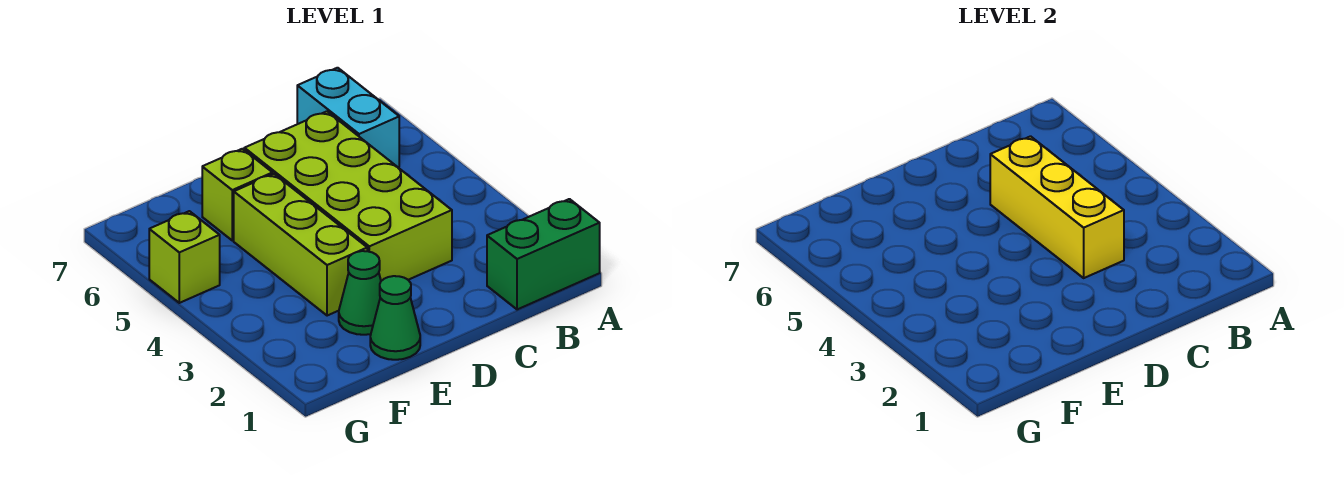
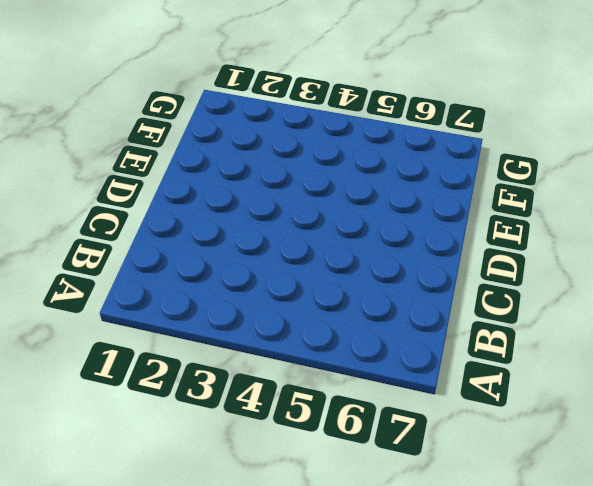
none -> green brick A1:B1 level 1
none -> cyan brick B6:B7 level 1

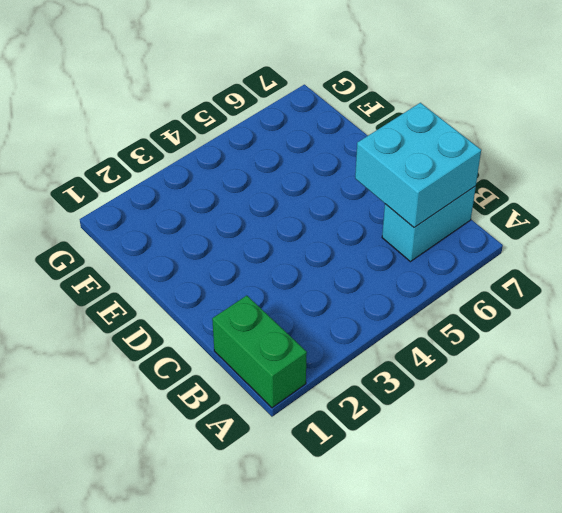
cyan brick B6:C7 level 2 -> none
none -> lime brick C3:D6 level 1
none -> green cone E1 level 1

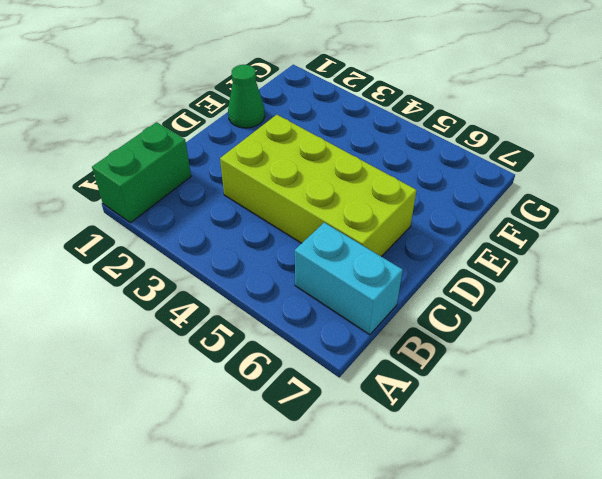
none -> green cone E2 level 1
none -> lime brick E3:E5 level 1

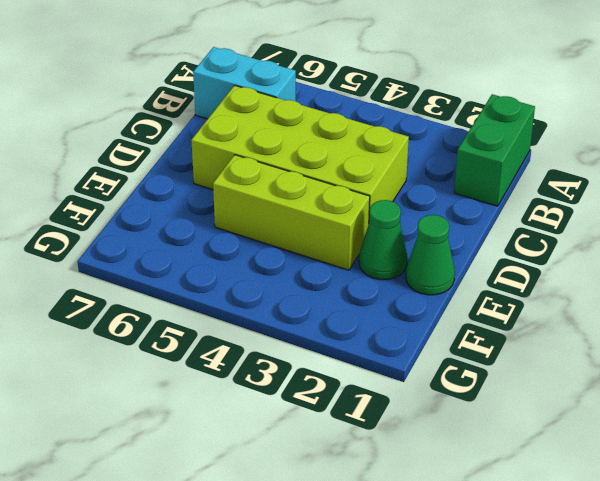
none -> lime brick E6 level 1
none -> lime brick G5 level 1

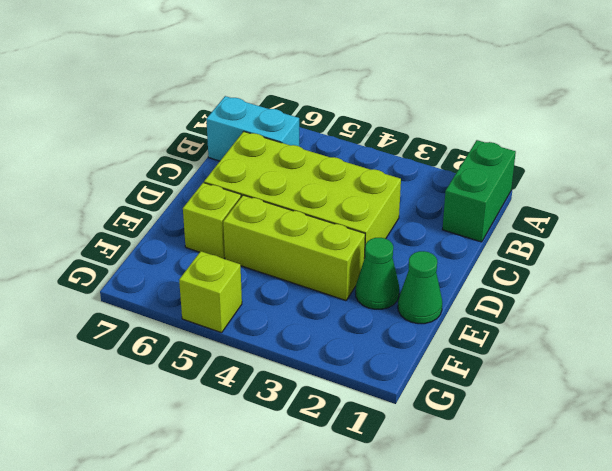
none -> yellow brick C3:C5 level 2

